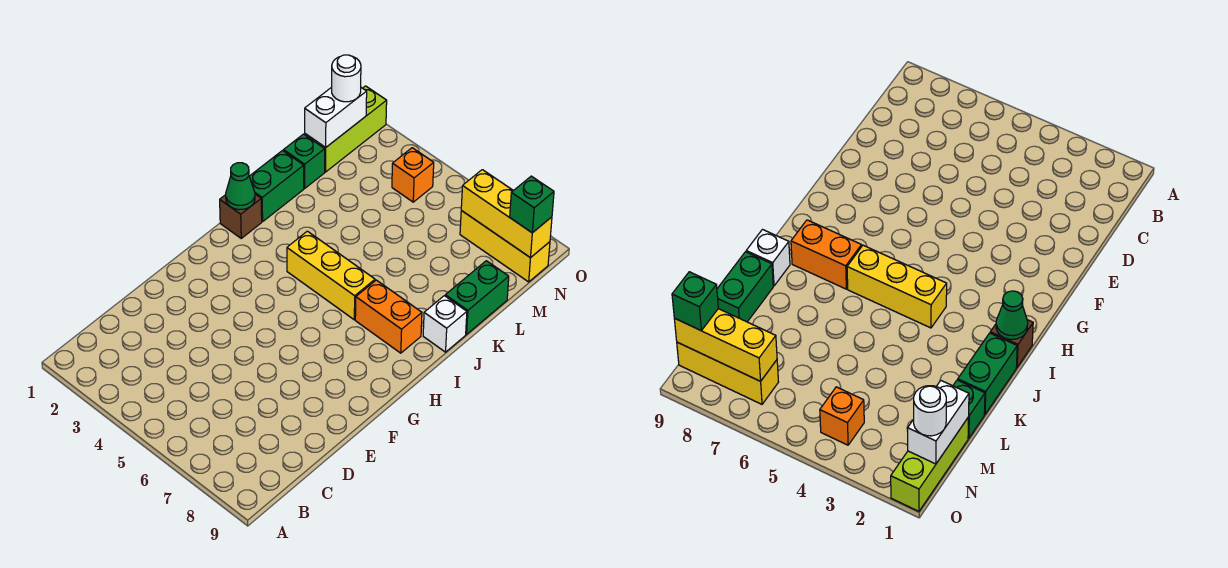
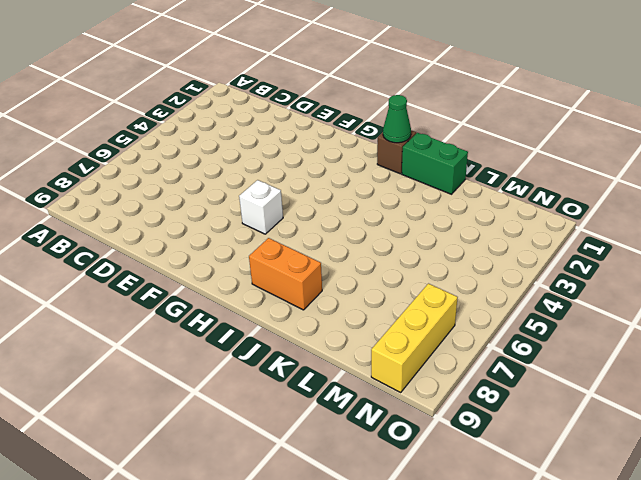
white brick G6 level 1 -> white brick J9 level 1
orange brick I8:J8 level 1 -> orange brick I7:I8 level 1
none -> yellow brick I4:I6 level 1
none -> green brick K9:L9 level 1
none -> green brick L1 level 1

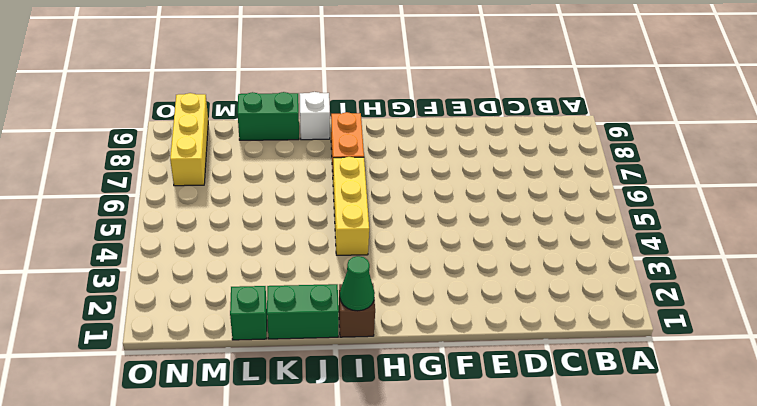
none -> lime brick M1:O1 level 1
none -> orange brick N4 level 1
none -> white brick M1:N1 level 2

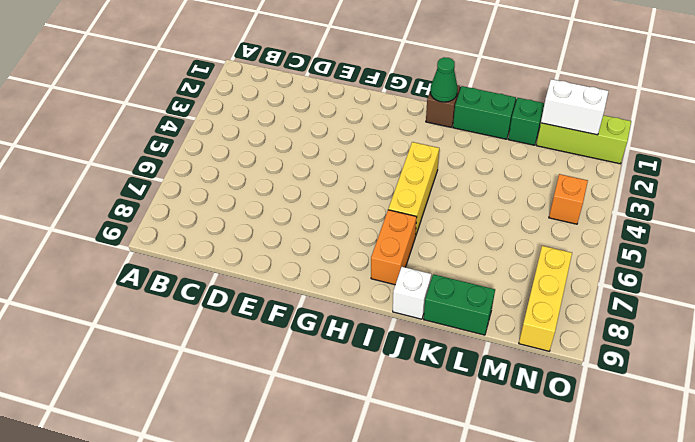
none -> yellow brick N7:N9 level 2
none -> white round brick N1 level 3
none -> green brick N9 level 3

